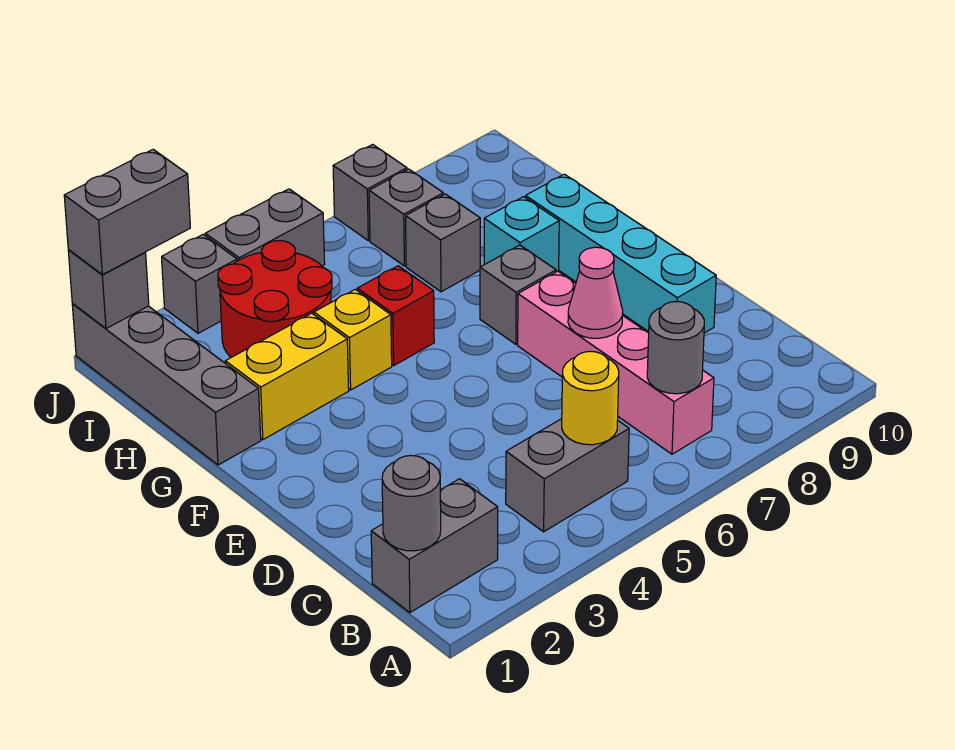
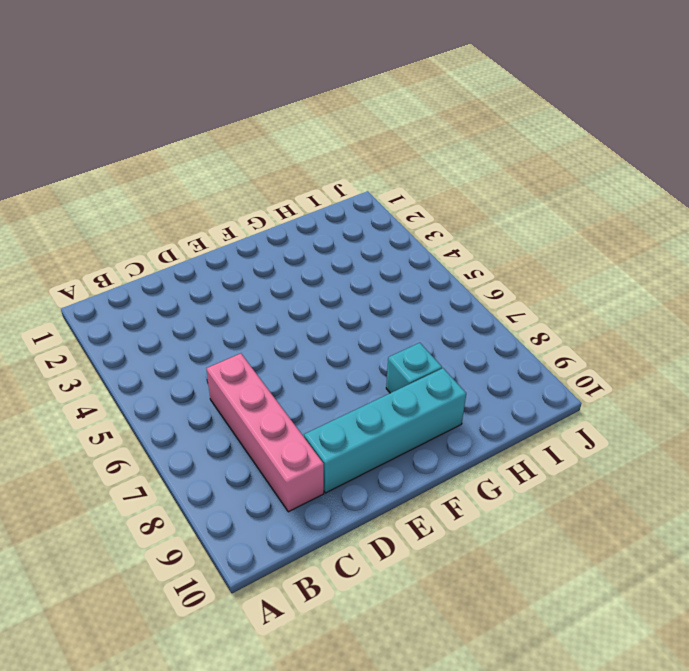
pink brick C6:C9 level 1 -> pink brick B7:E7 level 1
none -> grey brick B1:B2 level 1
none -> grey brick B4:B5 level 1
none -> grey brick F7 level 1

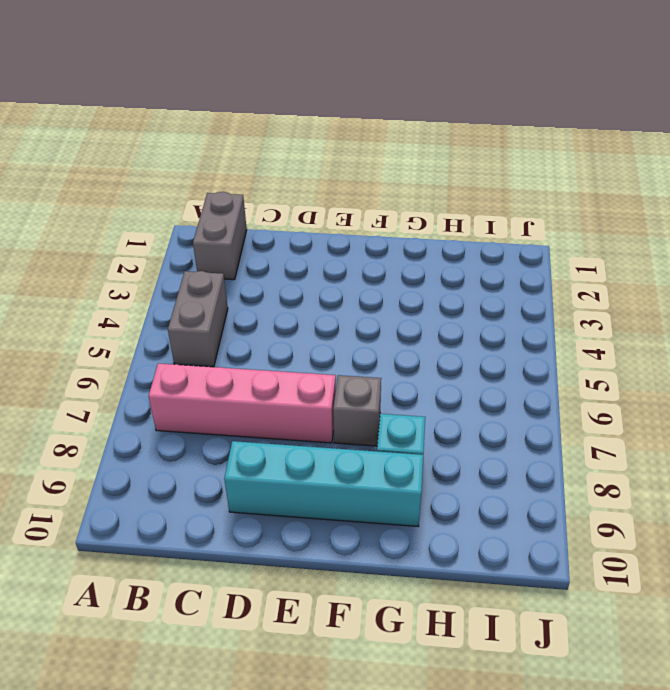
none -> grey brick G1:J1 level 1
none -> yellow brick G2:G3 level 1
none -> yellow brick G4 level 1

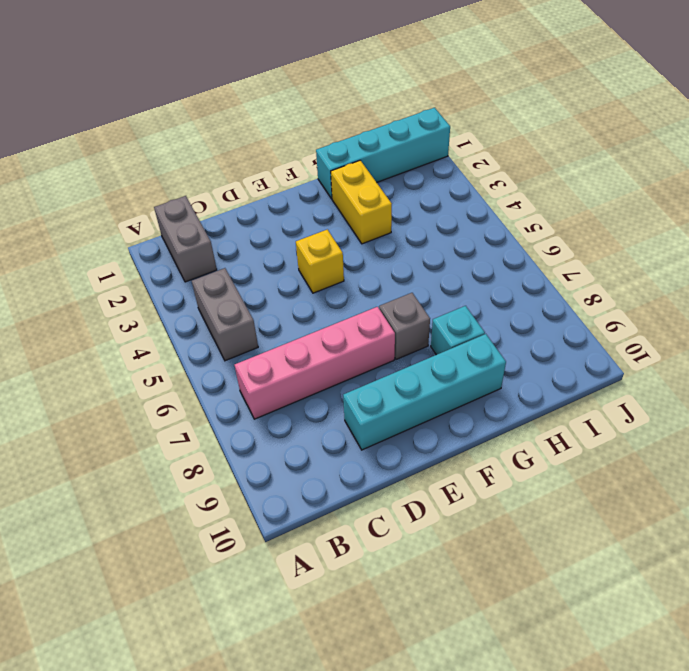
yellow brick E4 level 1 -> yellow brick G4 level 1
cyan brick G1:J1 level 1 -> grey brick G1:J1 level 1
none -> red brick G5 level 1
none -> red round brick H3:I4 level 1
none -> grey brick H7 level 1

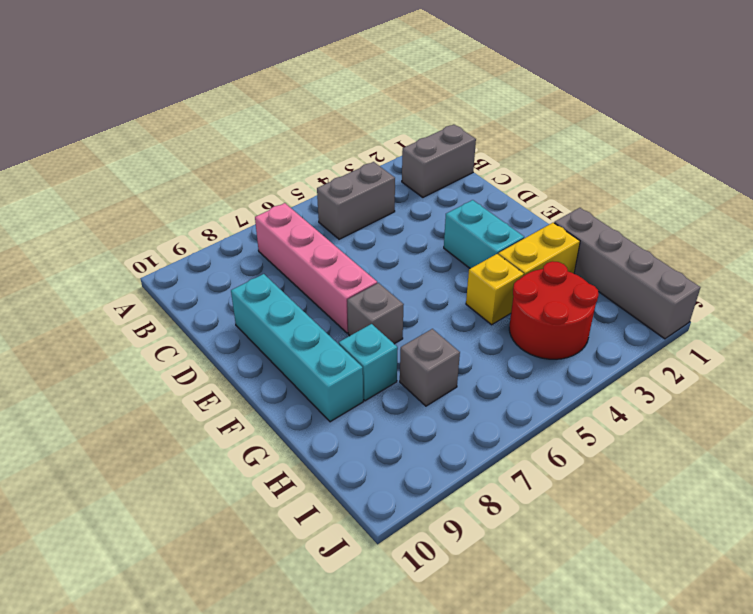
cyan brick E3:F3 level 1 -> none
none -> red brick G5 level 1
none -> grey brick I7 level 1
none -> grey brick J3 level 1

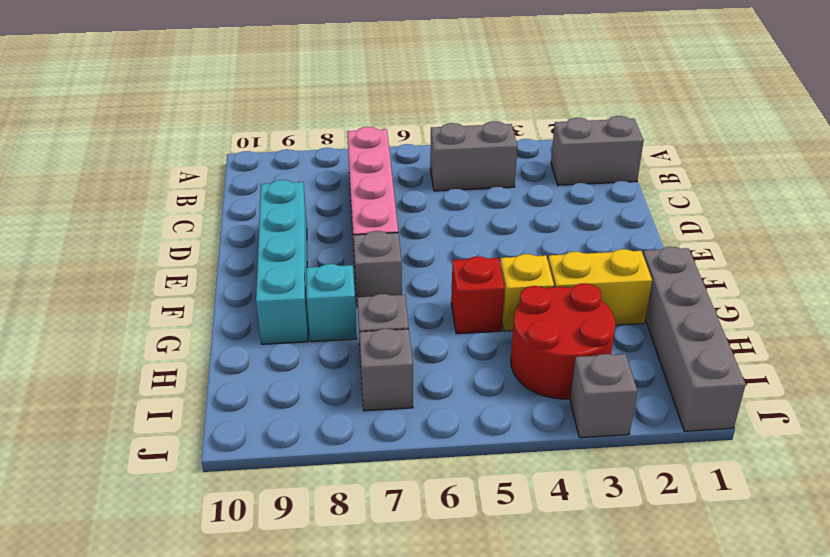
none -> grey brick J4:J5 level 1
none -> grey brick J7 level 1
none -> grey round brick B1 level 2

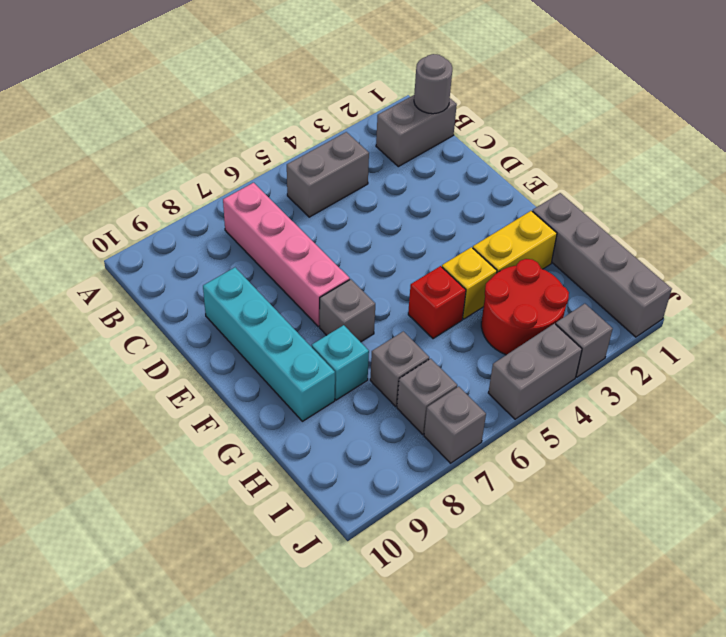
none -> yellow round brick B5 level 2
none -> grey round brick B7 level 2
none -> pink cone D7 level 2

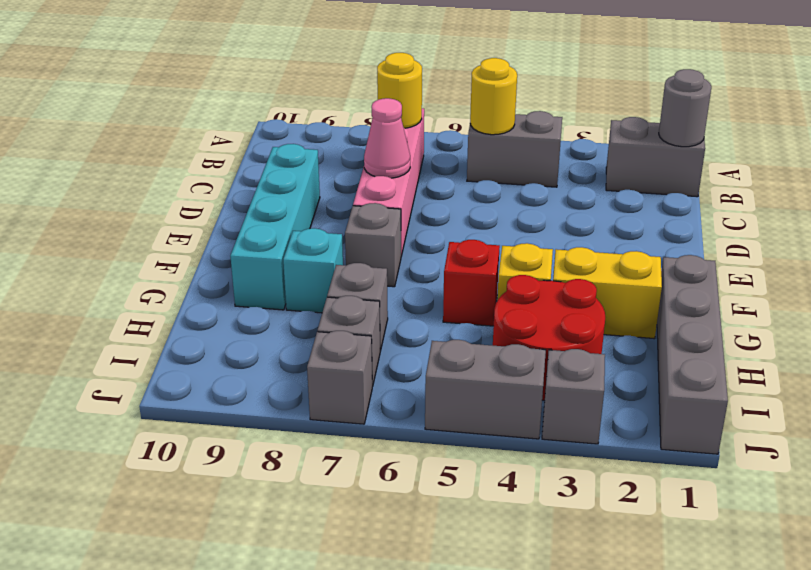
yellow round brick B7 level 2 -> grey round brick B7 level 2
none -> grey brick J1 level 2
none -> grey brick J1:J2 level 3

